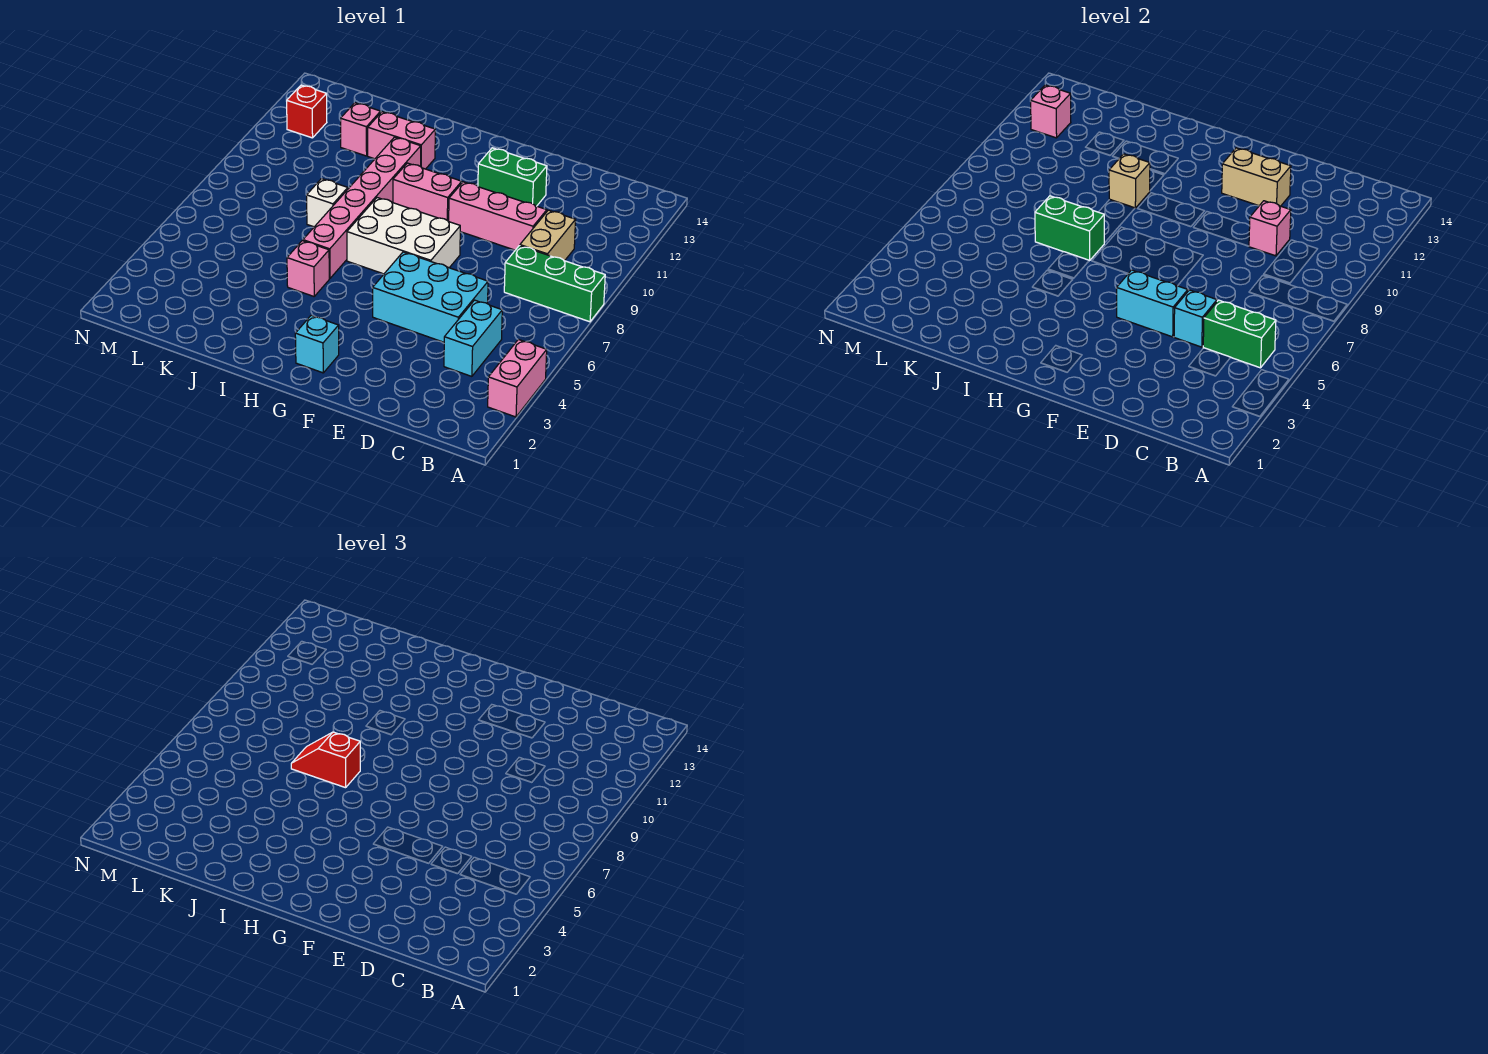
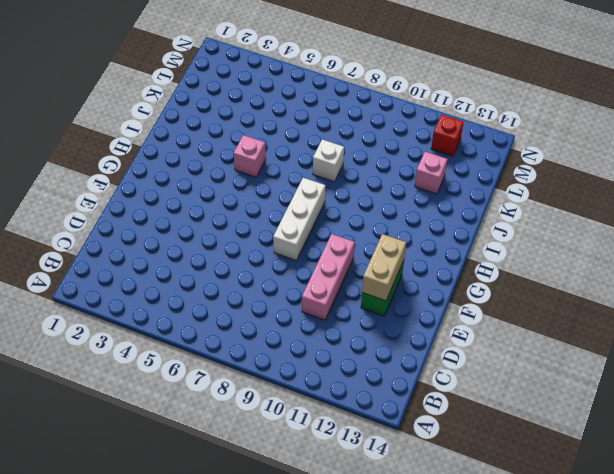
white brick F8:H8 level 1 -> white brick F7:H8 level 1
none -> pink brick A3:A4 level 1
none -> green brick A8:C8 level 1
none -> cyan brick C4:C5 level 1

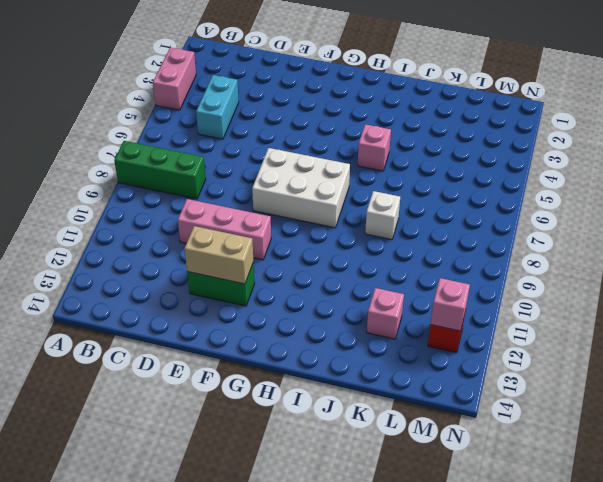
none -> tan brick C9:C10 level 1
none -> cyan brick D5:F6 level 1
none -> cyan brick G2 level 1

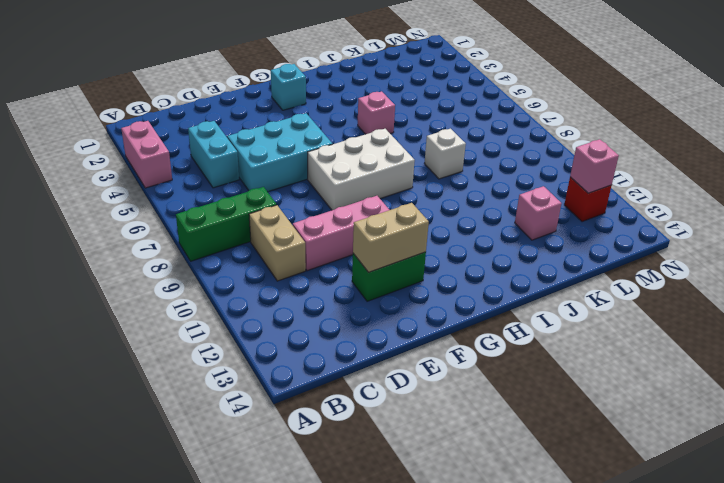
none -> pink brick G10:H10 level 1
none -> pink brick I6:I11 level 1
none -> pink brick I12:J12 level 1

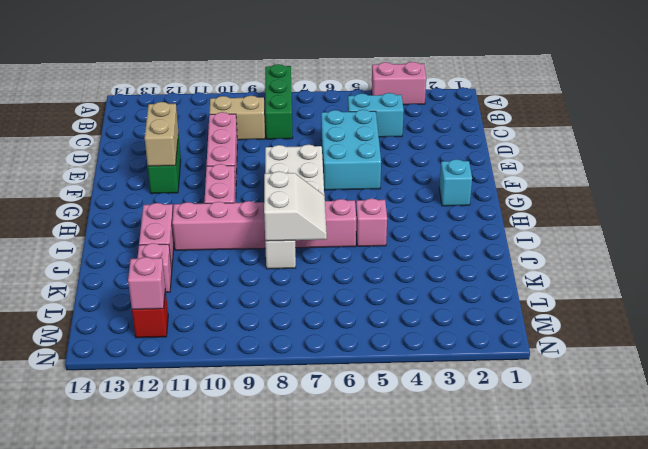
white slope I7:J8 level 2 top 8 -> green brick I7:J7 level 2
none -> green brick B5:C5 level 2
none -> cyan brick D5 level 2
none -> pink brick D10 level 2

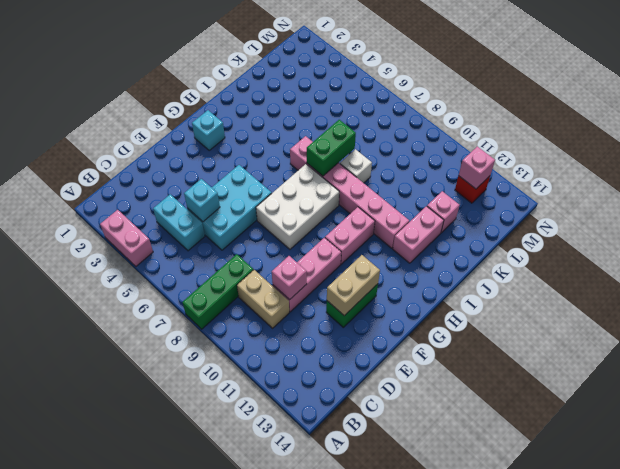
none -> pink brick I5 level 1
none -> green brick B5:C5 level 2
none -> cyan brick E5:F5 level 2

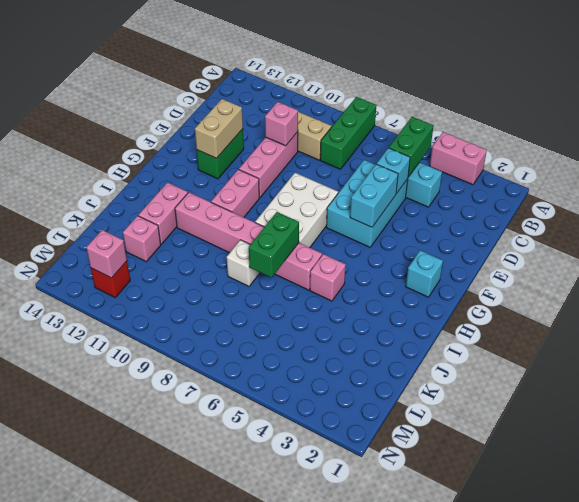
none -> tan brick I10 level 2
none -> red slope I7:J7 level 3 top I

